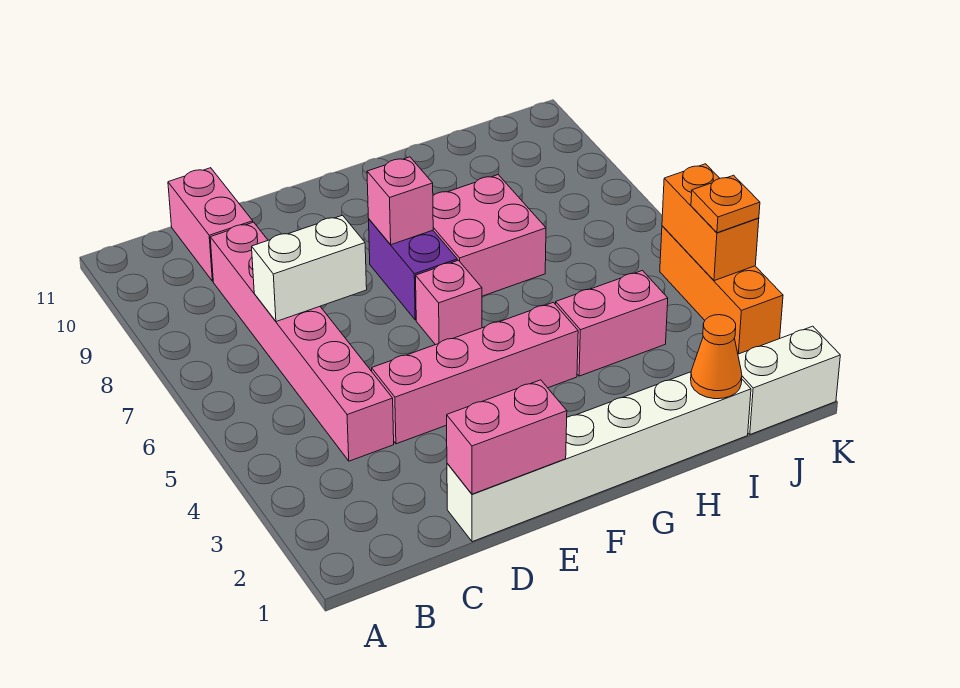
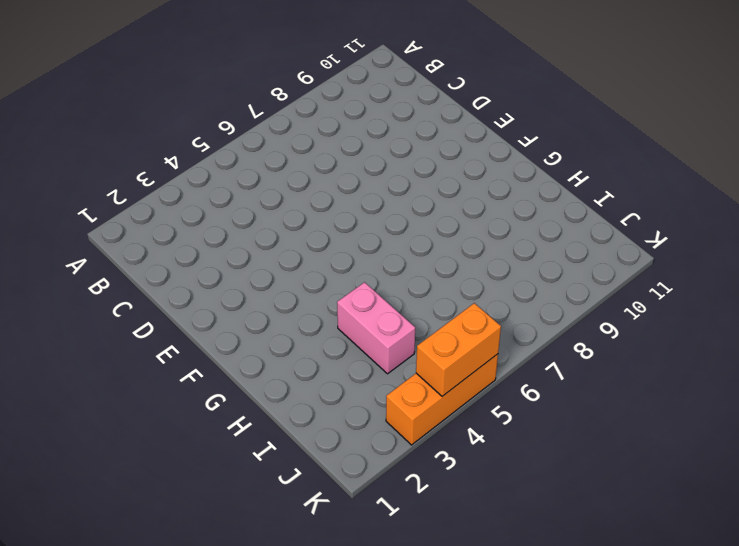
none -> pink brick C4:C9 level 1
none -> pink brick C10:C11 level 1
none -> white brick D1:I1 level 1

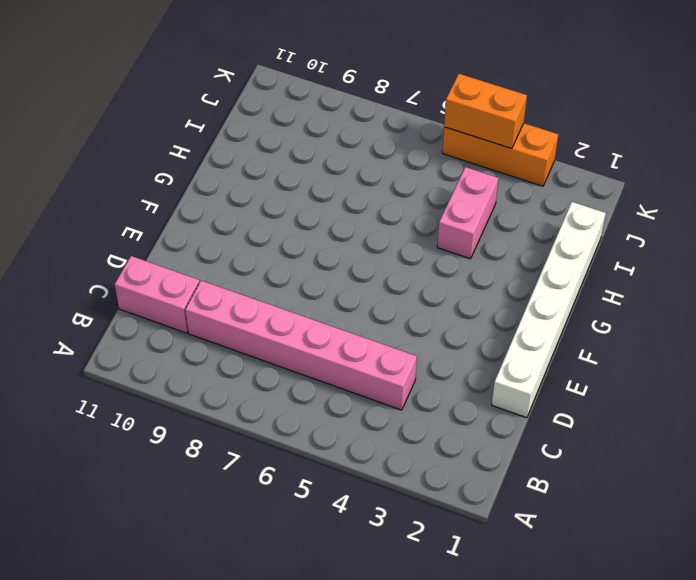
none -> pink brick D4:G4 level 1
none -> pink brick F6 level 1
none -> purple brick F7:F8 level 1

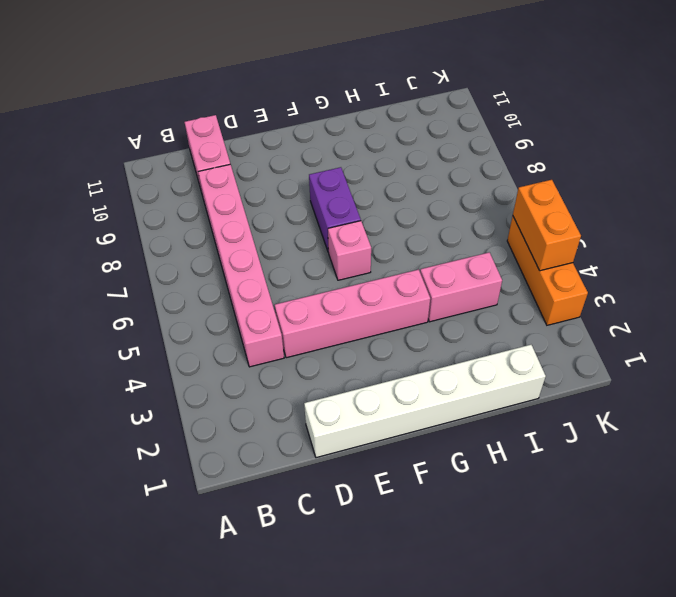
none -> pink brick G7:H8 level 1
none -> white brick J1:K1 level 1
none -> white brick C7:D7 level 2

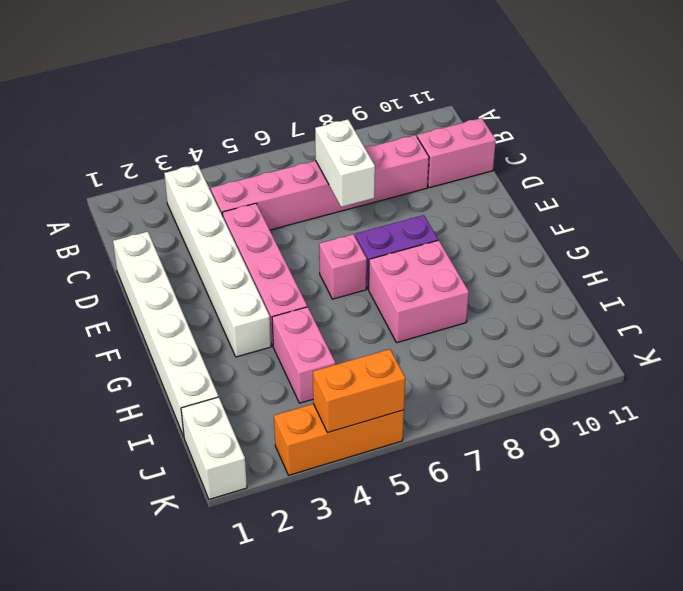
white brick B3:G3 level 1 -> none
none -> pink brick D1:E1 level 2
none -> pink brick F8 level 2
none -> orange cone I1 level 2

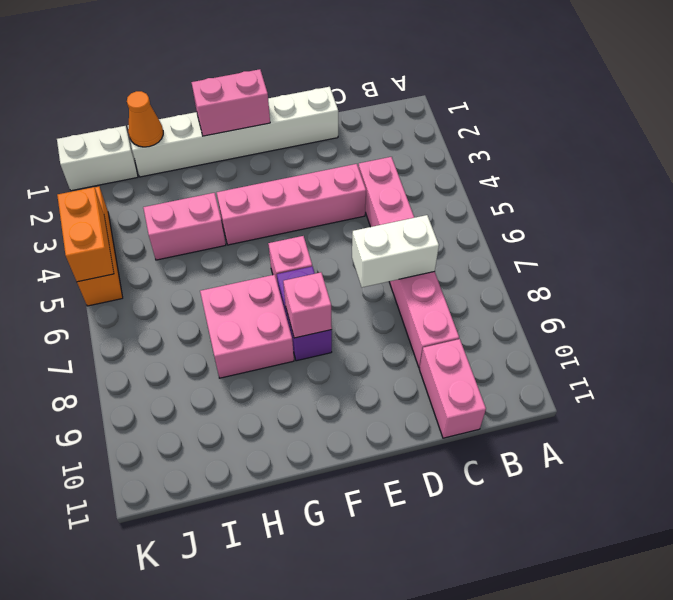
pink brick F1:G1 level 2 -> pink brick D1:E1 level 2
none -> orange plate K4 level 3

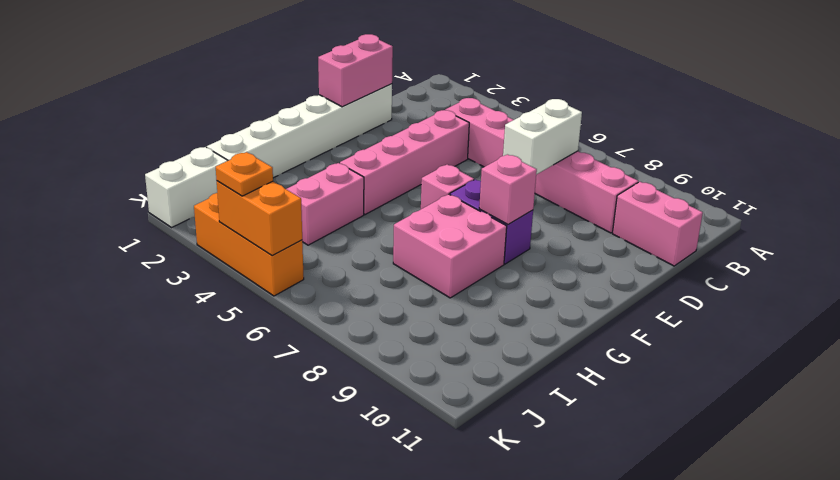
none -> orange cone I1 level 2

